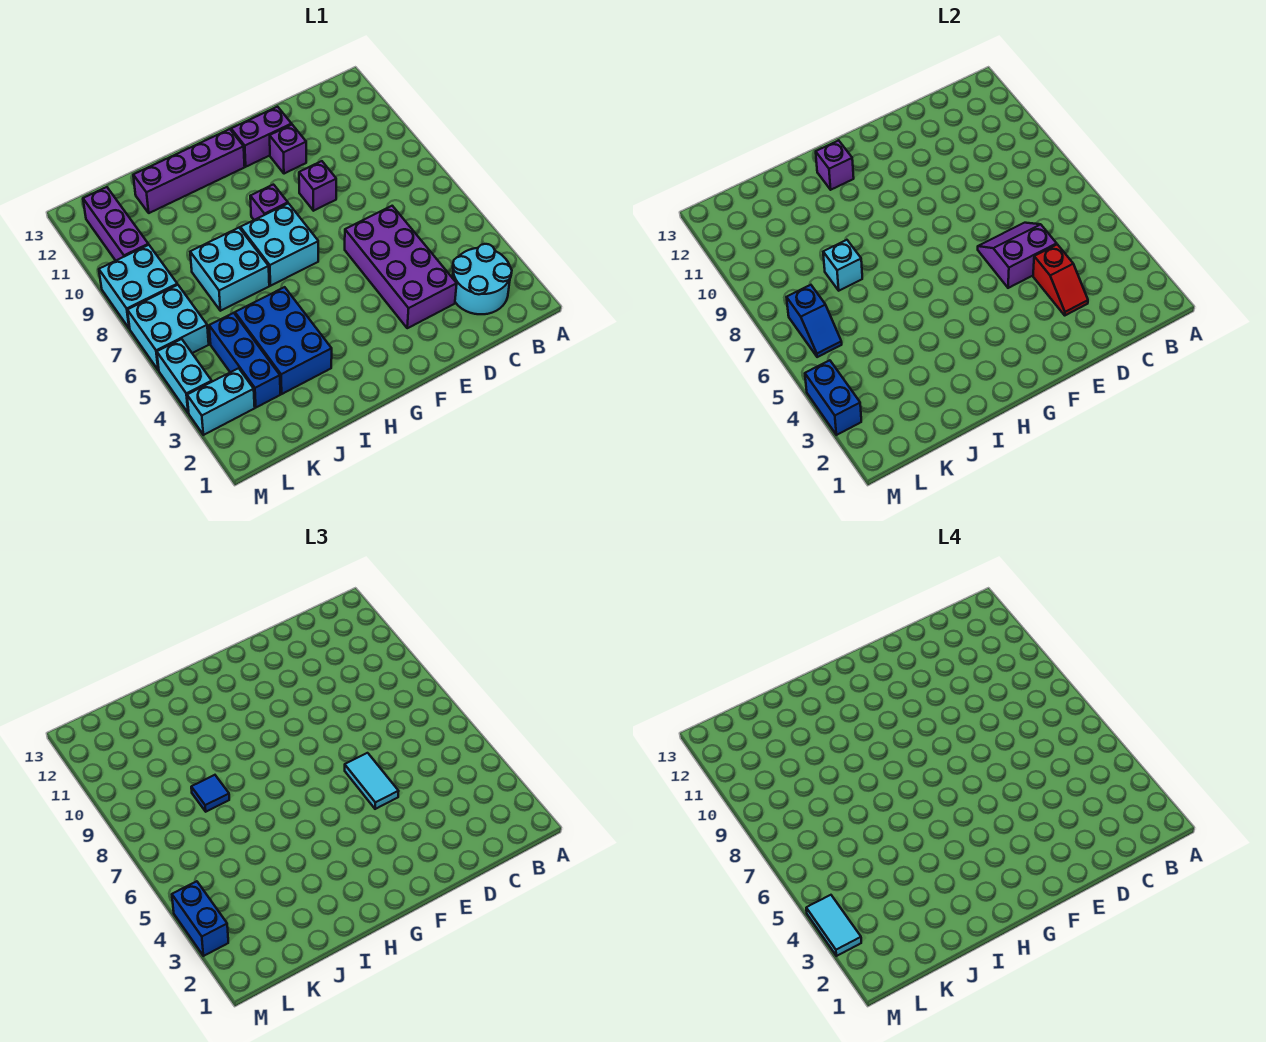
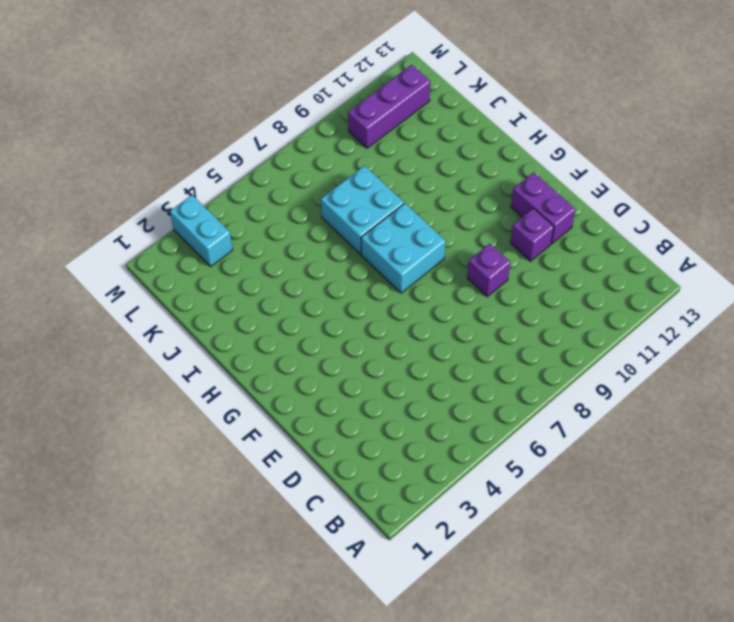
none -> cyan round brick B2:C3 level 1
none -> purple brick D3:E6 level 1
none -> purple brick G9 level 1

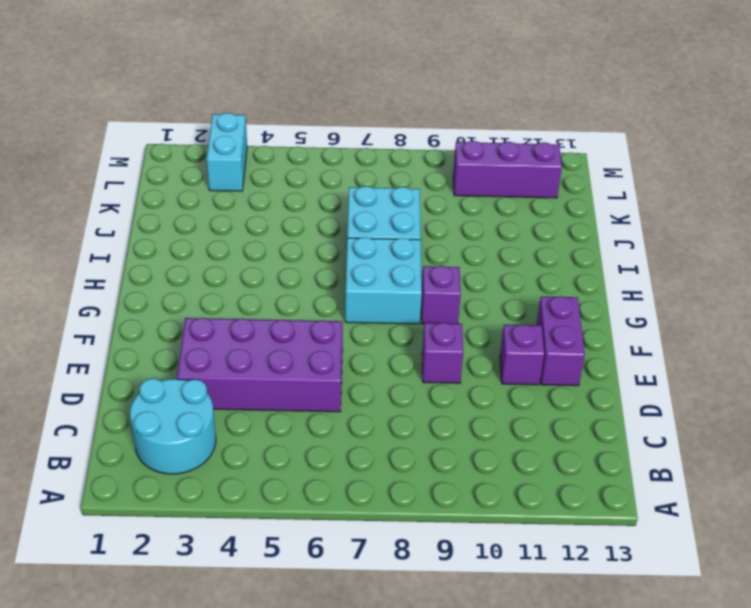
none -> purple brick G12:J12 level 1
none -> blue brick I3:J5 level 1
none -> blue brick K3:K5 level 1

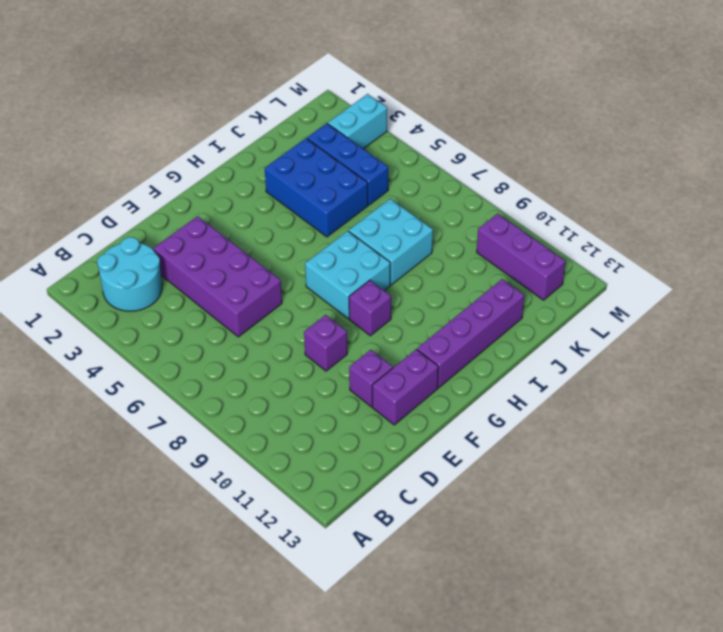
none -> cyan brick L6:M7 level 1
none -> cyan brick L8:M9 level 1
none -> cyan brick M4:M5 level 1

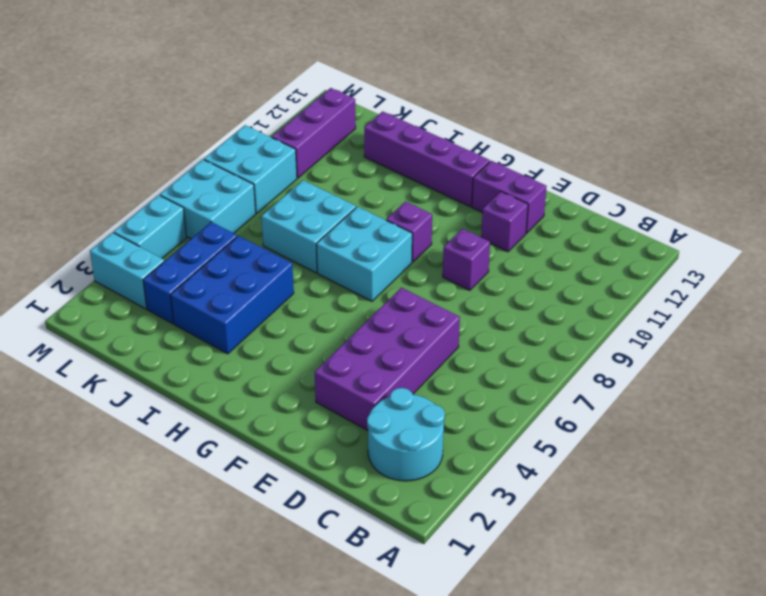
none -> red slope D3:D4 level 2 top 4
none -> purple slope D5:E6 level 2 top 5
none -> purple brick H12 level 2

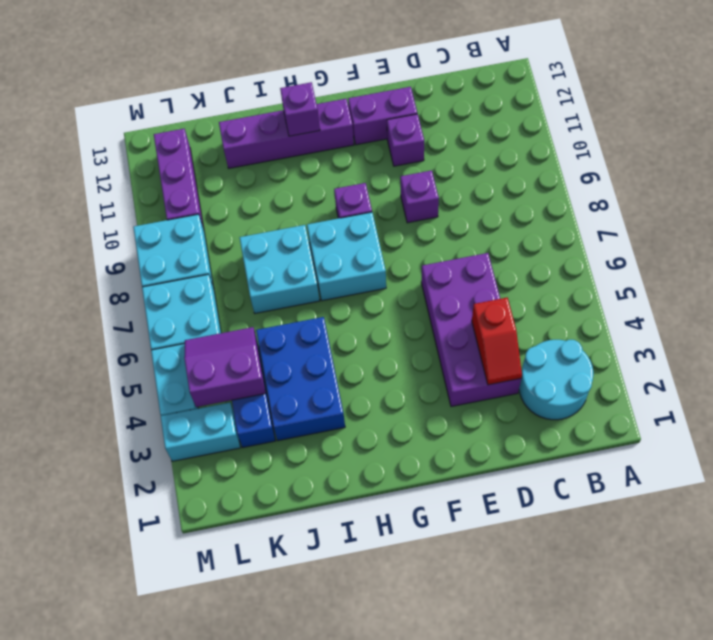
purple slope K4:L5 level 2 top 4 -> purple slope D5:E6 level 2 top 5
none -> cyan brick J8 level 2
none -> blue slope L6:L7 level 2 top 7
none -> blue brick M3:M4 level 2

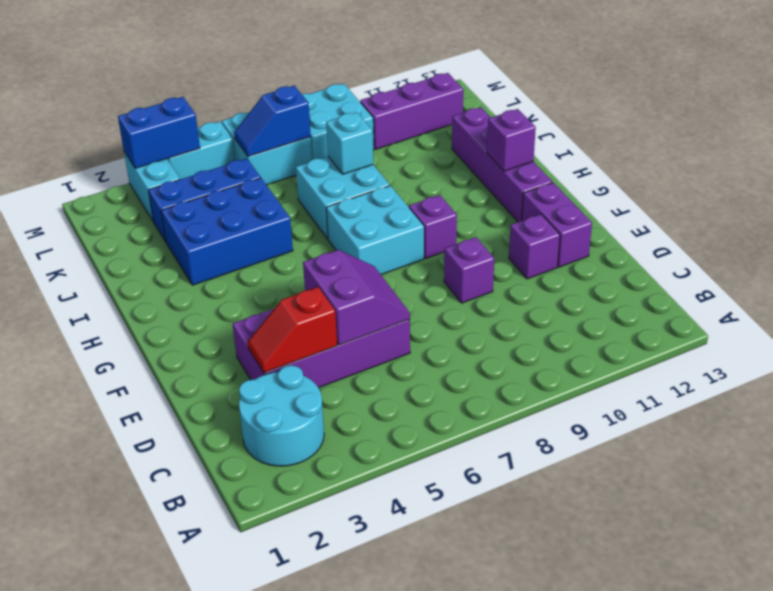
none -> cyan tile E5:E6 level 3
none -> blue tile J8 level 3
none -> blue brick M3:M4 level 3

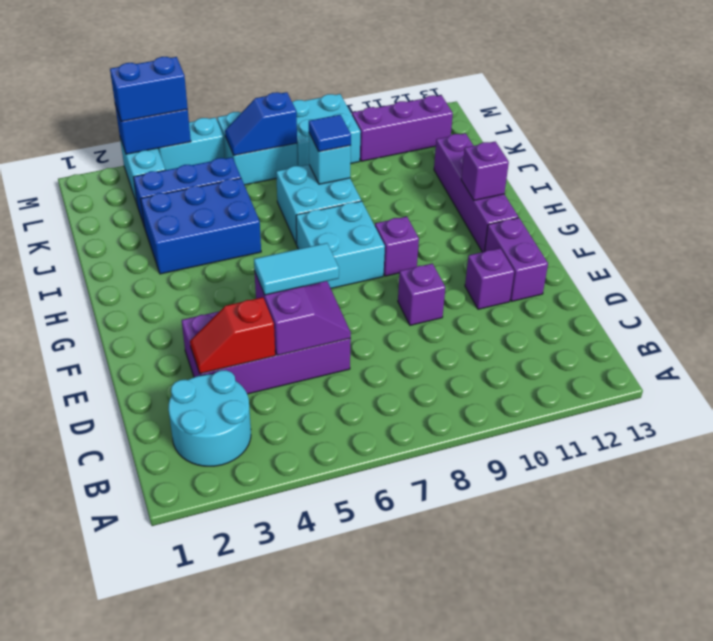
none -> cyan tile M3:M4 level 4

